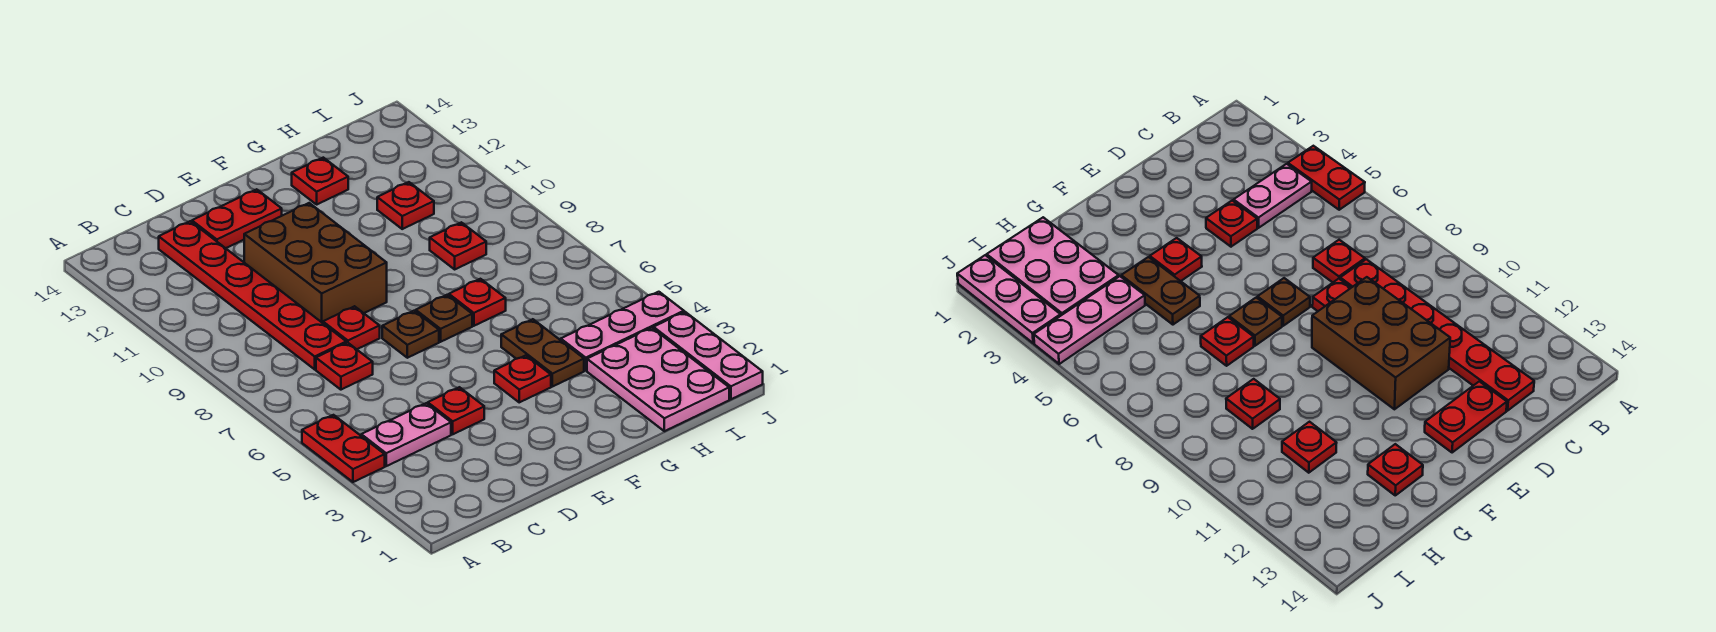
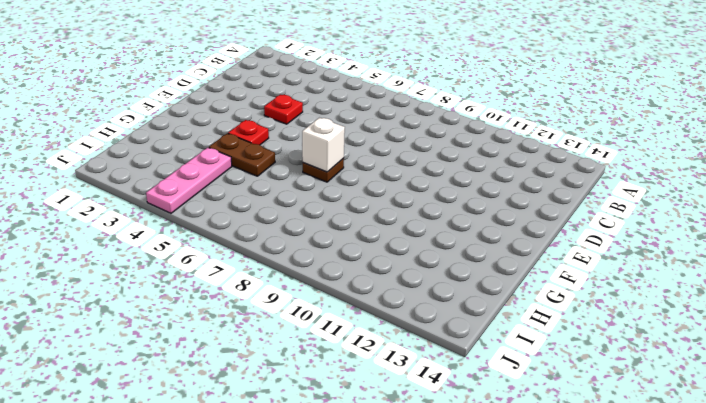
white brick F7 level 2 -> none
none -> red plate A4:A5 level 1
none -> pink plate B4:C4 level 1
none -> red plate C7 level 1

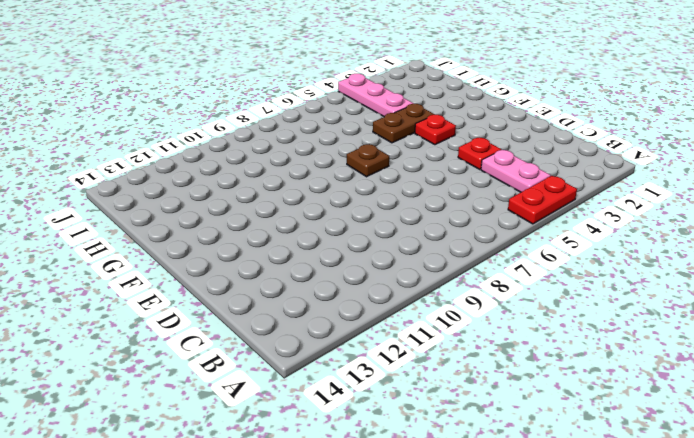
none -> red plate C7 level 1
none -> red plate C8:C13 level 1
none -> red plate D8 level 1

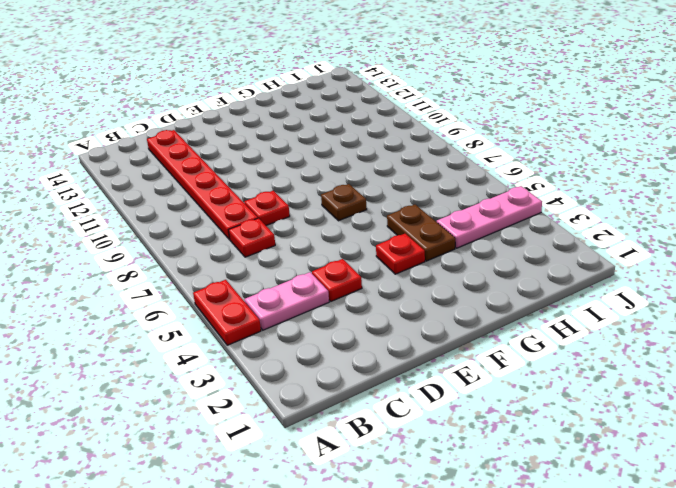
none -> brown brick D9:E11 level 1
none -> red plate D13:E13 level 1
none -> brown plate E7 level 1

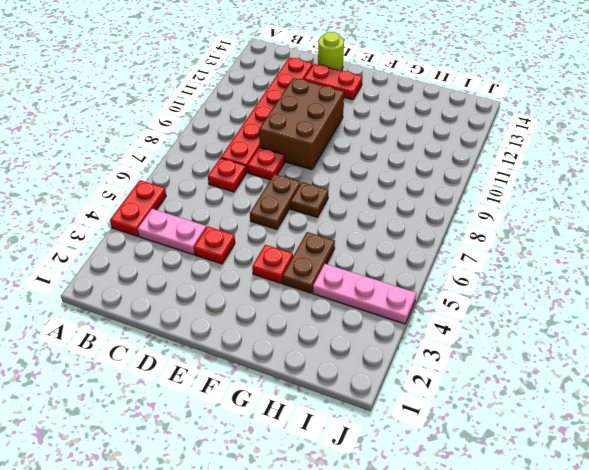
lime round brick D14 level 1 -> none
brown plate E6:E7 level 1 -> brown plate E7 level 1
none -> red plate G7 level 1
none -> red plate G13 level 1
none -> pink plate H1:I3 level 1

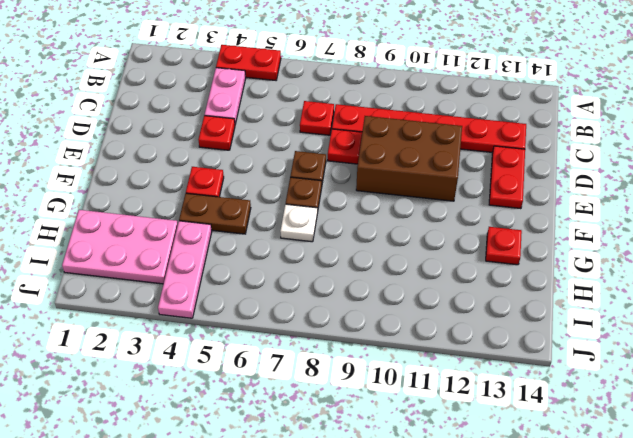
white plate G7 level 1 -> red plate G7 level 1
none -> red plate H9 level 1
none -> red plate H11 level 1
none -> pink plate J1:J3 level 1

